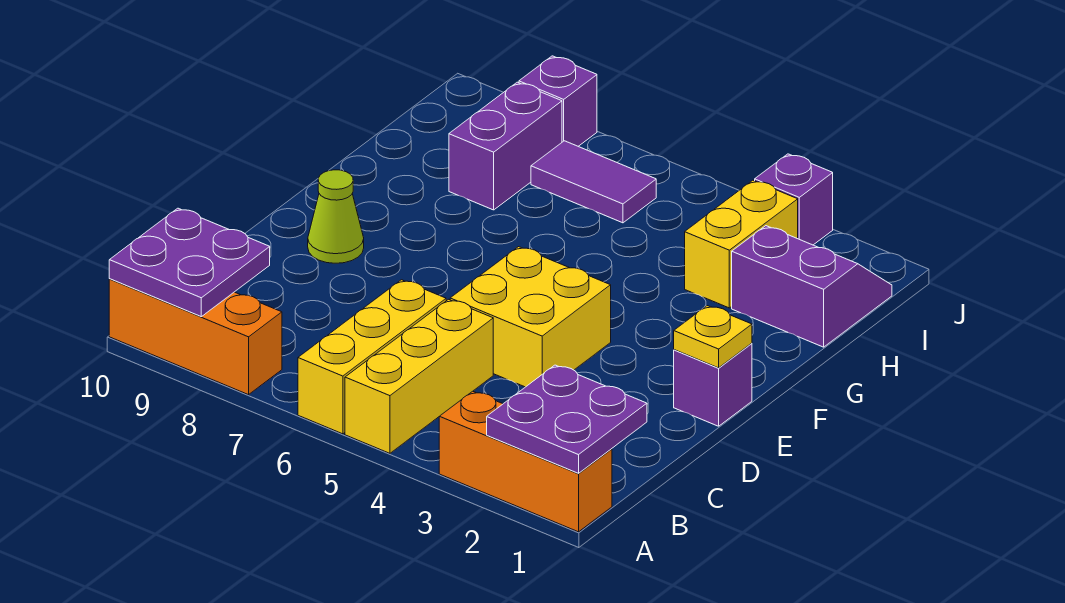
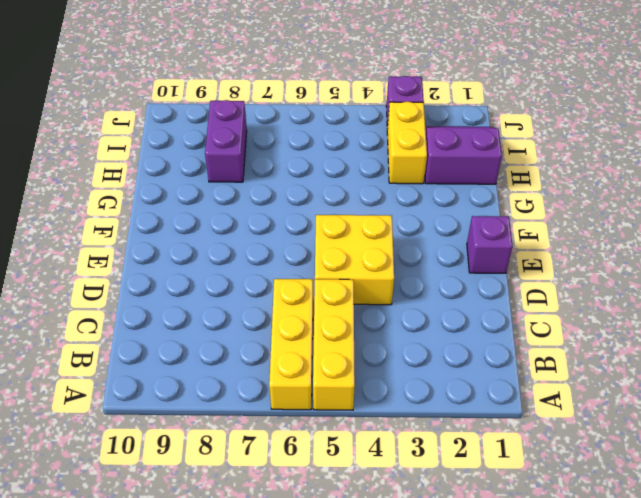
none -> orange brick A1:A3 level 1
none -> orange brick A8:A10 level 1
none -> lime cone E9 level 1

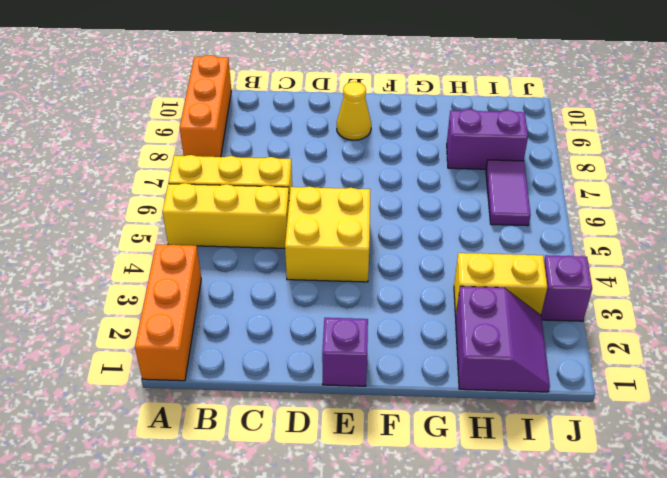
yellow cone E9 level 1 -> lime cone E9 level 1
none -> purple brick J8 level 1
none -> purple plate A1:B2 level 2
none -> purple plate A9:B10 level 2

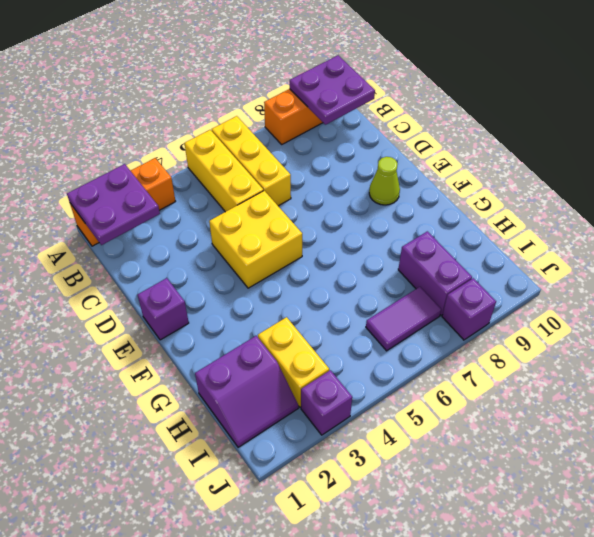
none -> yellow plate E1 level 2

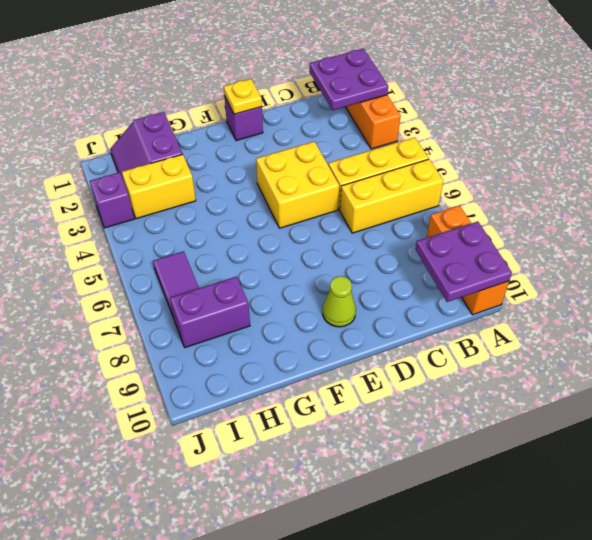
none -> purple brick J8 level 1

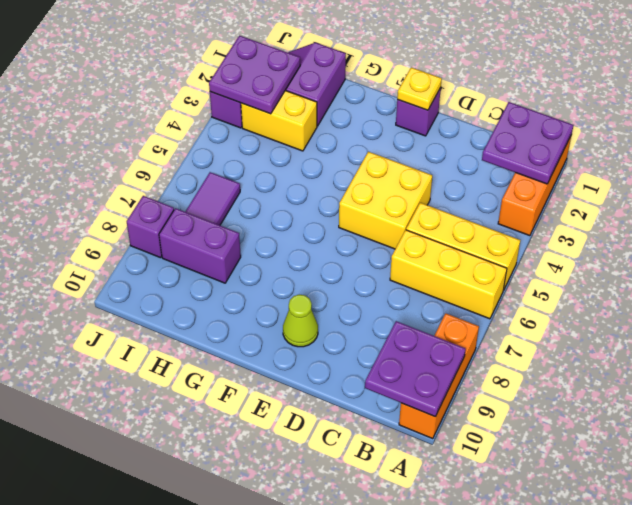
purple plate I2:J3 level 2 -> none

